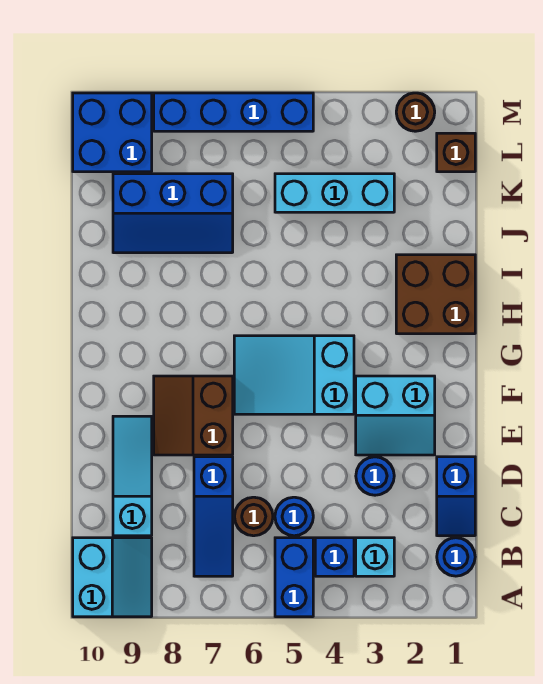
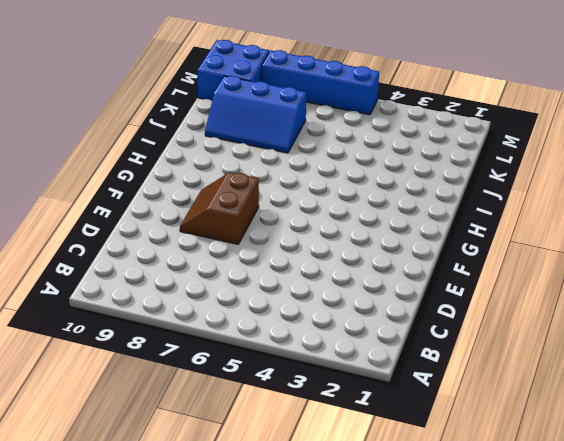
none -> blue brick A5:B5 level 1
none -> cyan slope A9:B10 level 1 top 10
none -> blue round brick B1 level 1

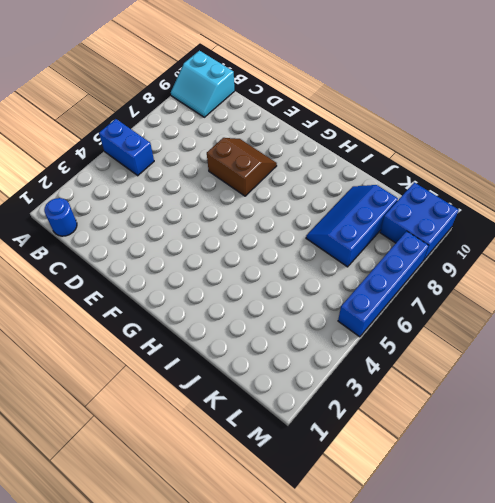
none -> cyan brick B3 level 1
none -> blue brick B4 level 1
none -> blue slope B7:D7 level 1 top D

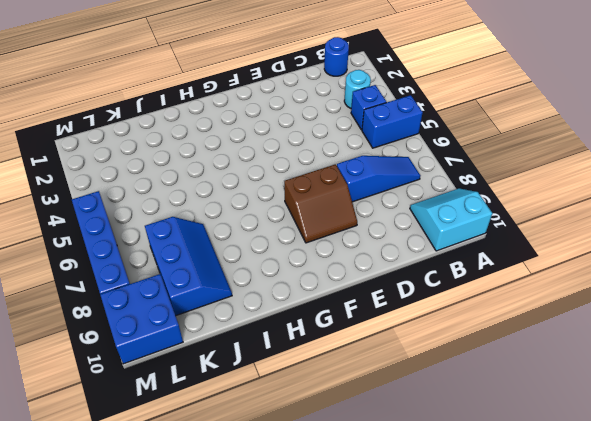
cyan round brick B3 level 1 -> cyan brick B3 level 1
none -> blue slope C1:D1 level 1 top D
none -> blue round brick C5 level 1
none -> brown round brick C6 level 1

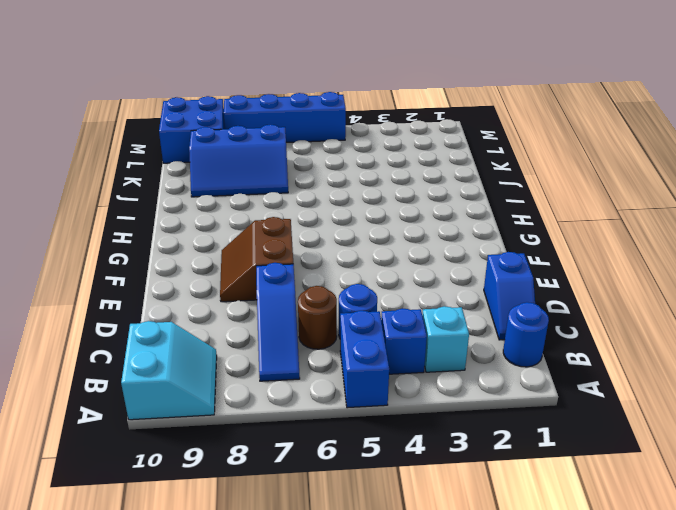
none -> cyan slope C9:E9 level 1 top C
none -> blue round brick D3 level 1
none -> cyan slope E2:F3 level 1 top F

